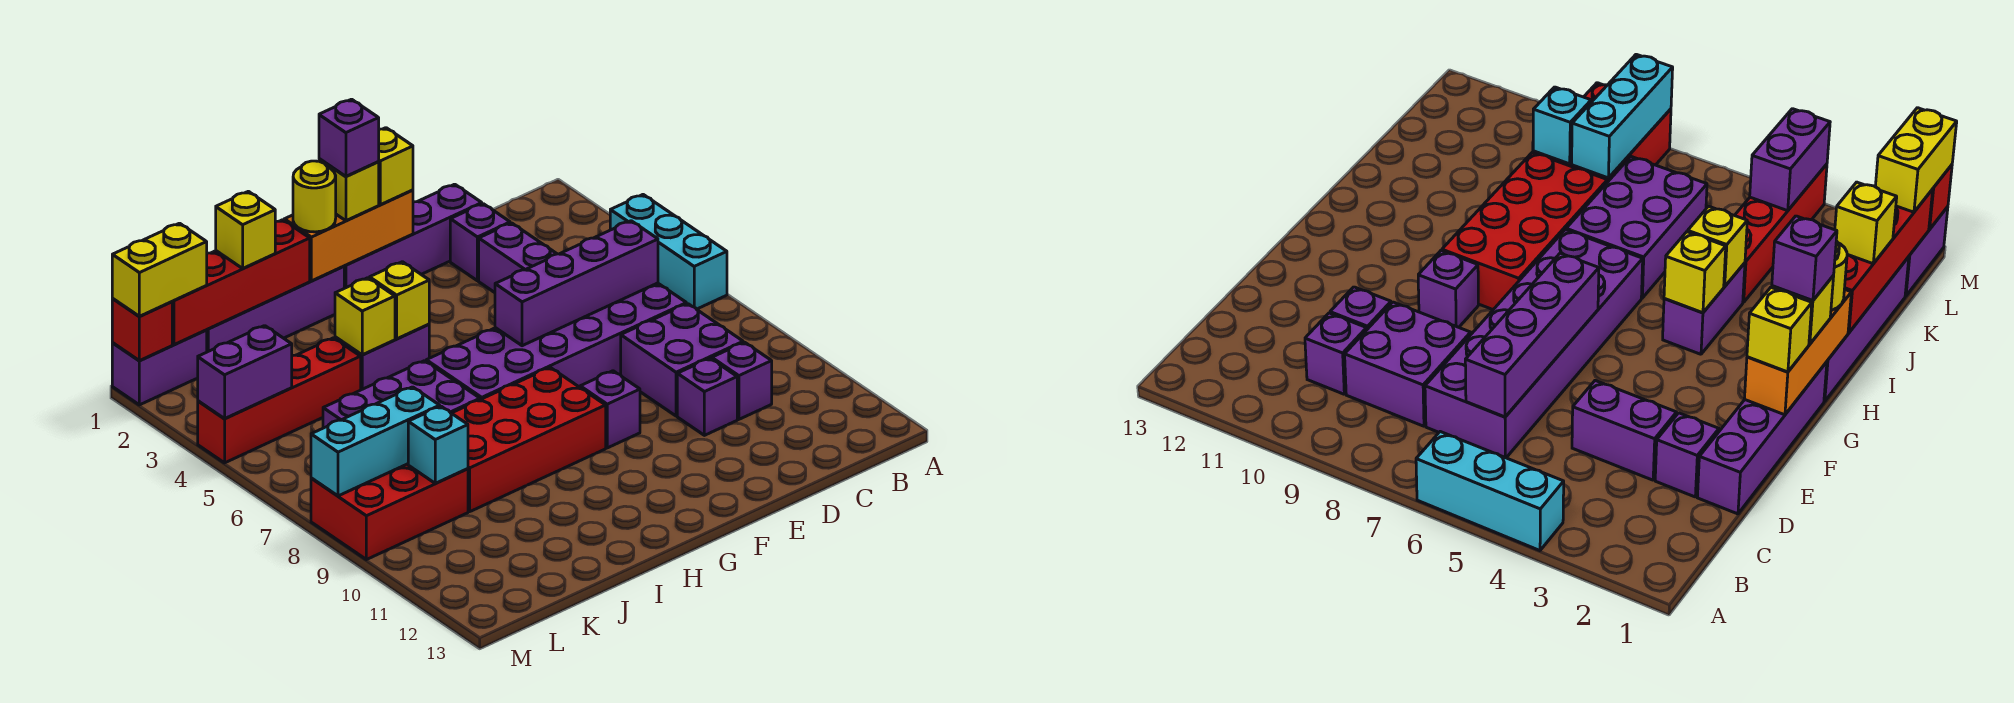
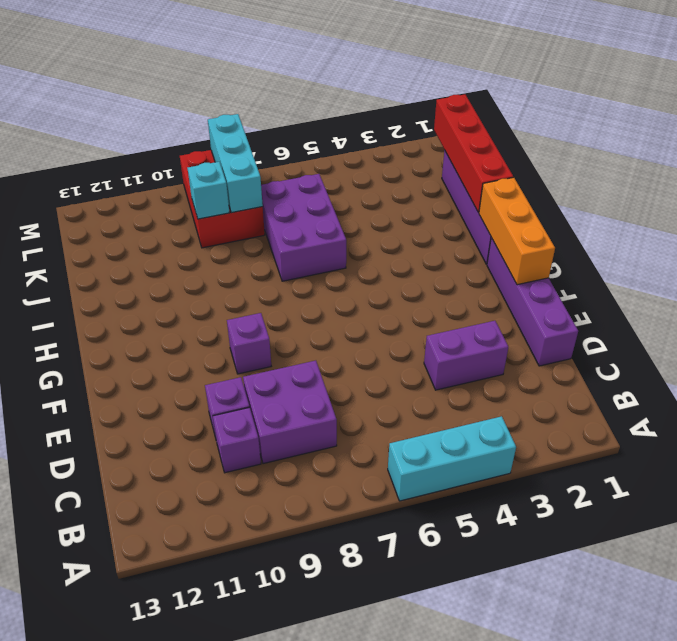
none -> purple brick C6:H7 level 1
none -> purple brick D2 level 1
none -> red brick G8:J9 level 1
none -> purple brick H4:I4 level 1

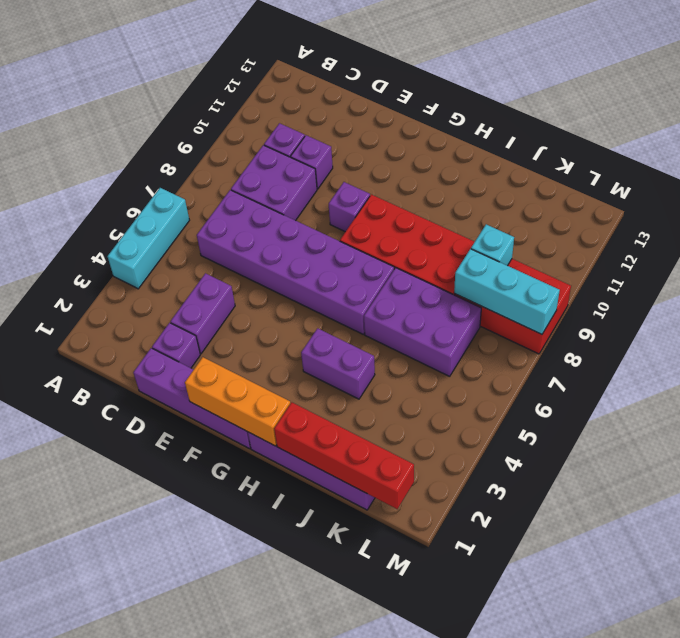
none -> red brick J4:M4 level 1
none -> purple brick L1:M1 level 1
none -> purple brick C6:F6 level 2
none -> yellow brick H4 level 2

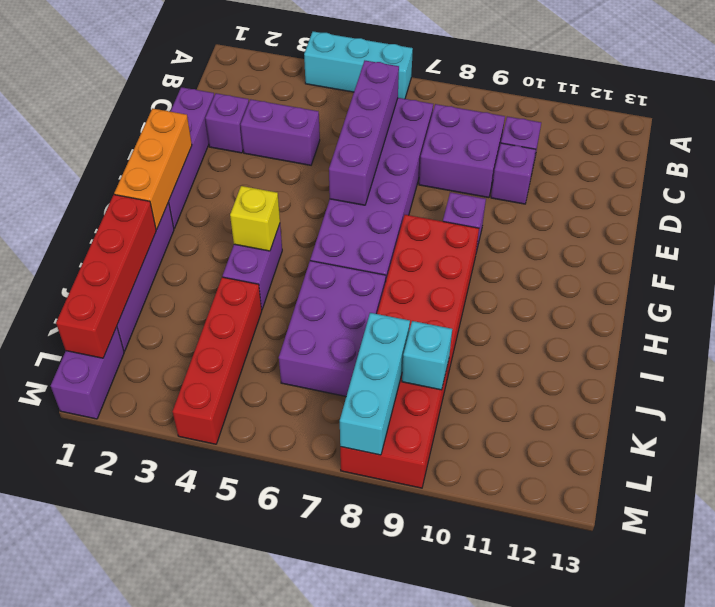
none -> yellow brick I4 level 2
none -> purple brick L4:M4 level 2
none -> red brick M1 level 2
none -> yellow brick F1 level 3

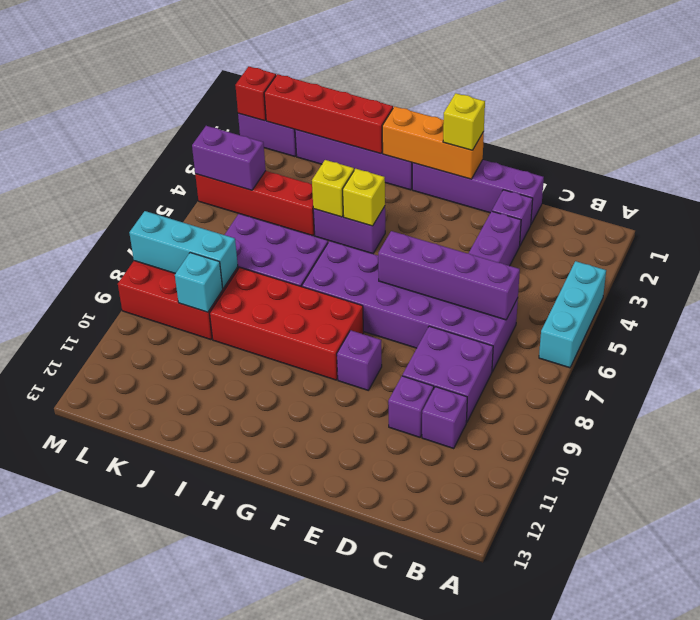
none -> yellow brick G1 level 3
none -> yellow round brick H1 level 3
none -> yellow brick J1 level 3
none -> yellow brick L1:M1 level 3

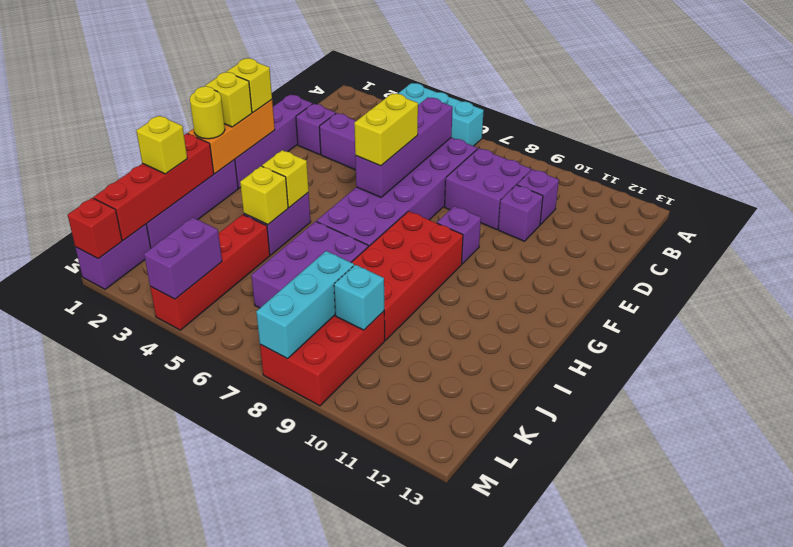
yellow brick E6:F6 level 3 -> yellow brick L1:M1 level 3
none -> purple brick G1 level 4

